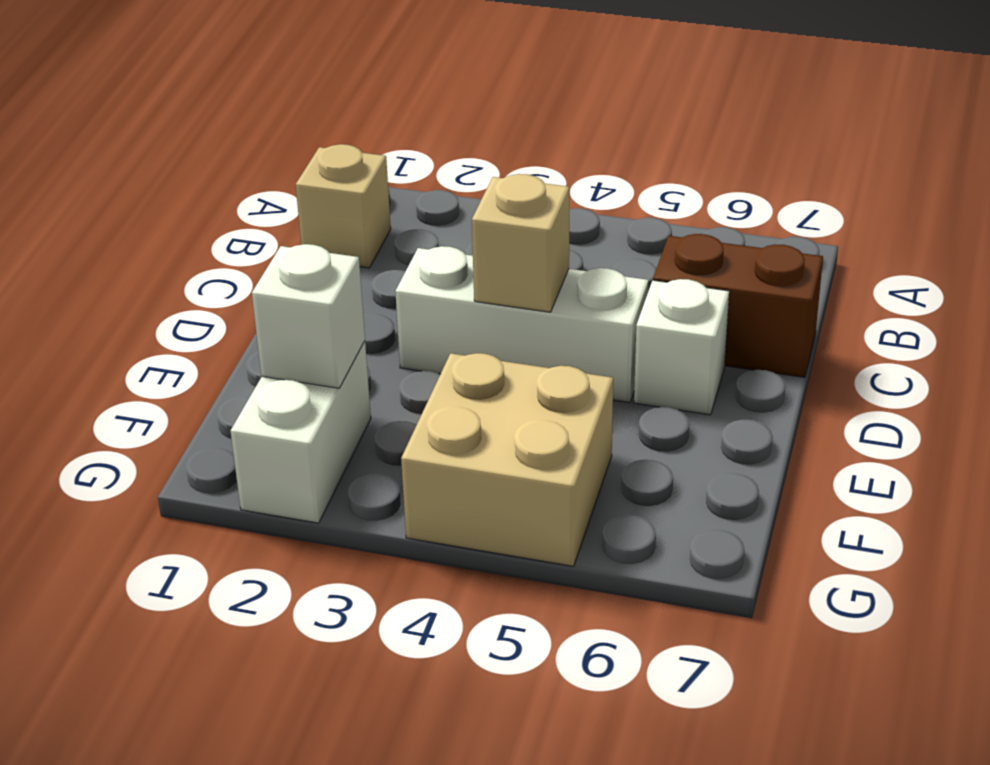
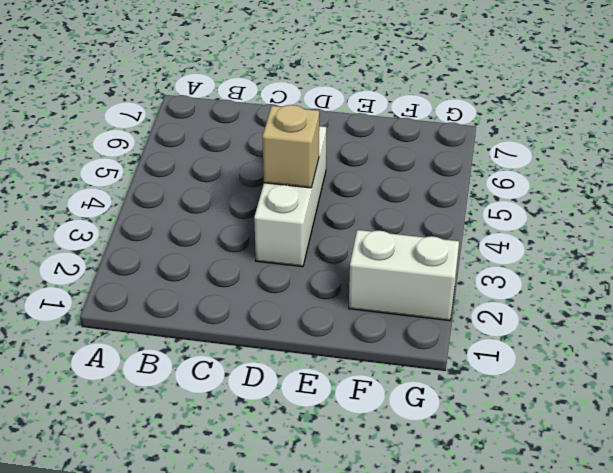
none -> tan brick B1 level 1
none -> brown brick C6:C7 level 1

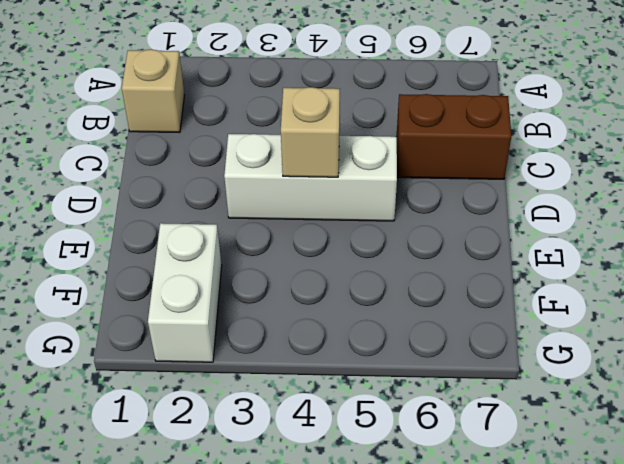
none -> white brick D6 level 1
none -> tan brick F4:G5 level 1

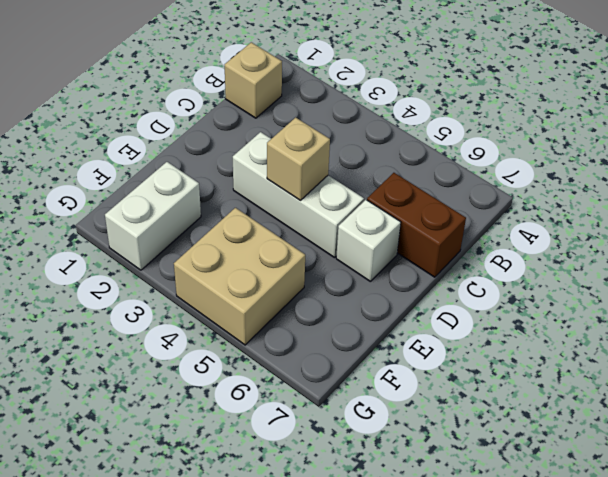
none -> white brick F2 level 2

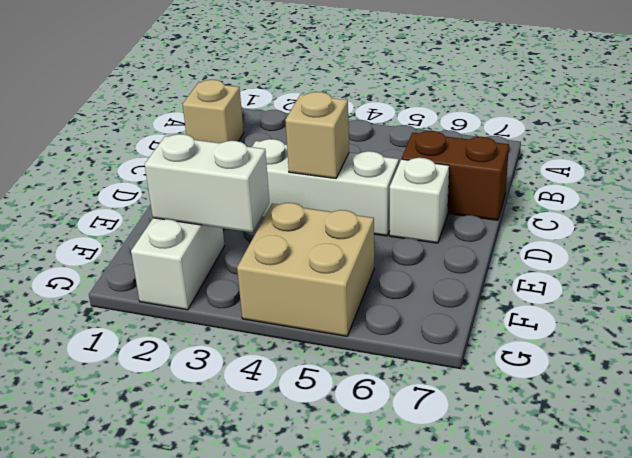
white brick F2:F3 level 2 -> white brick F2 level 2

